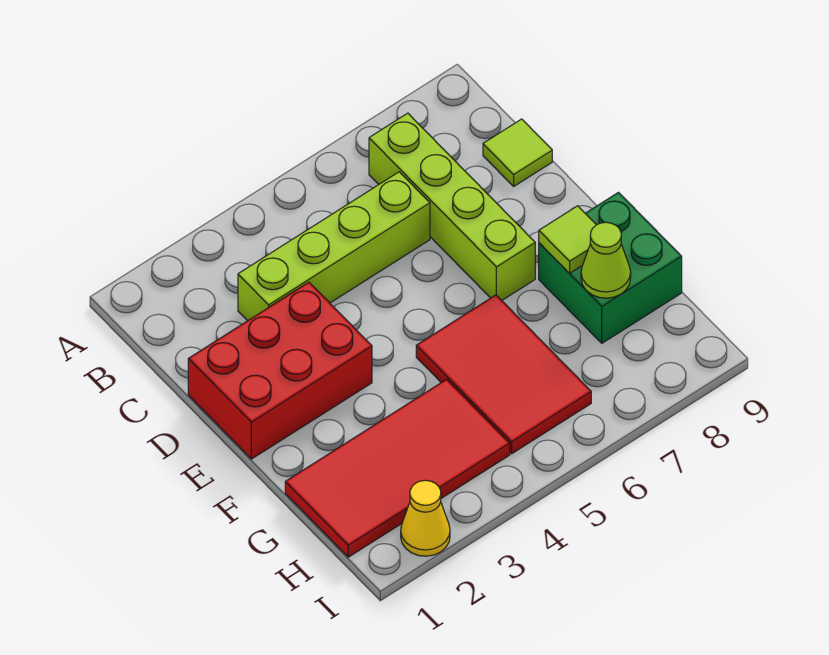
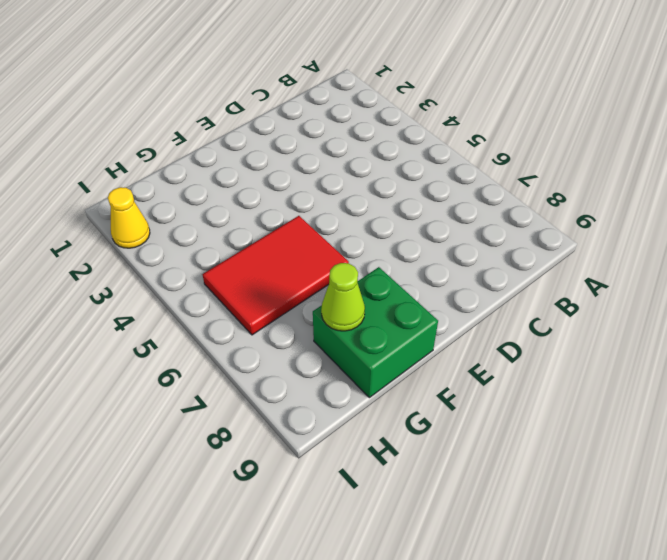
none -> lime brick B7:E7 level 1
none -> lime brick C3:C6 level 1

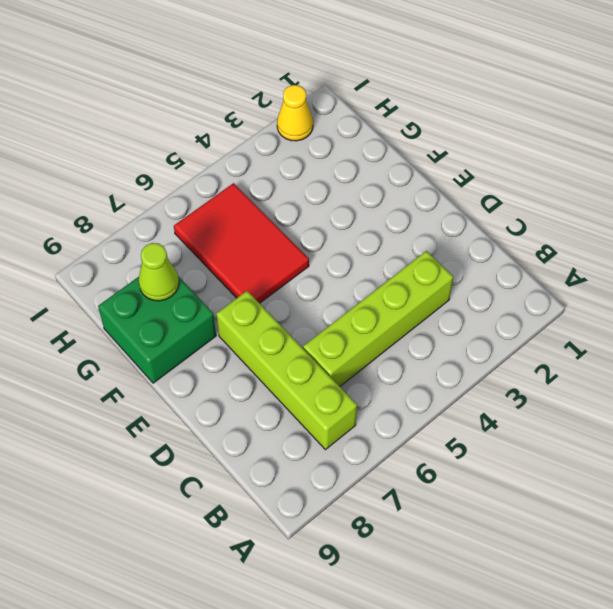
none -> lime tile C9 level 1
none -> red brick D1:E3 level 1

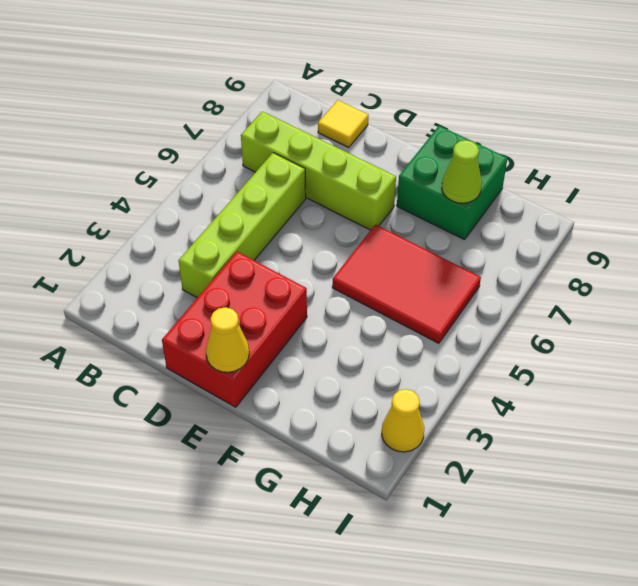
yellow tile C9 level 1 -> lime tile C9 level 1
yellow cone E1 level 2 -> none
none -> red tile G1:H4 level 1
none -> lime tile F8 level 2

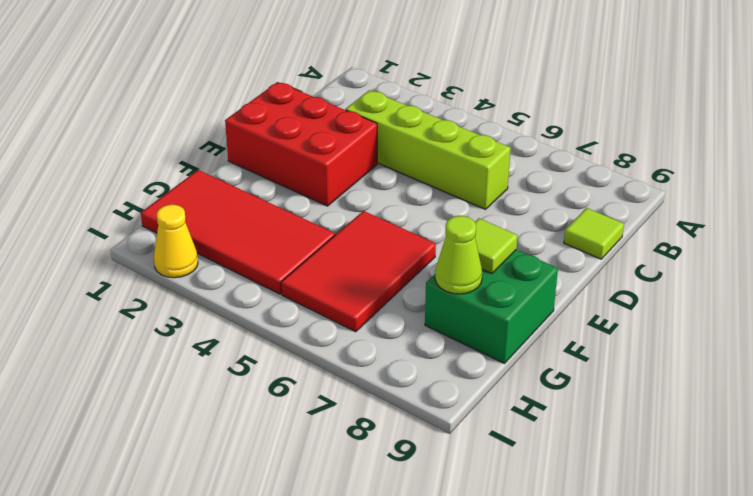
none -> lime brick B7:E7 level 1

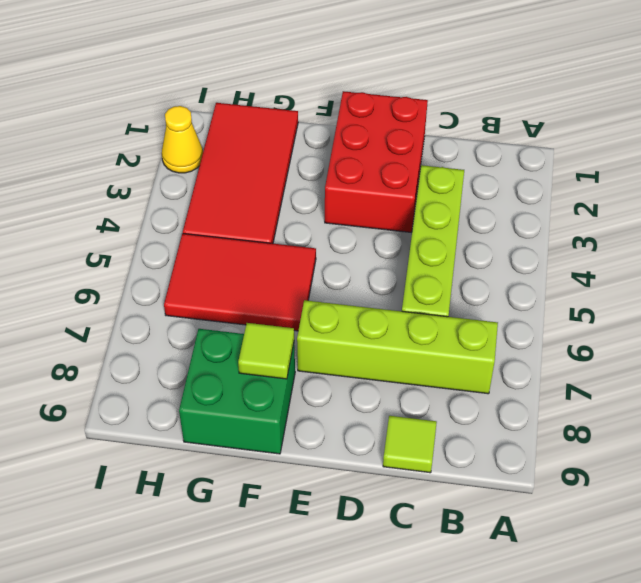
none -> lime cone G8 level 2

